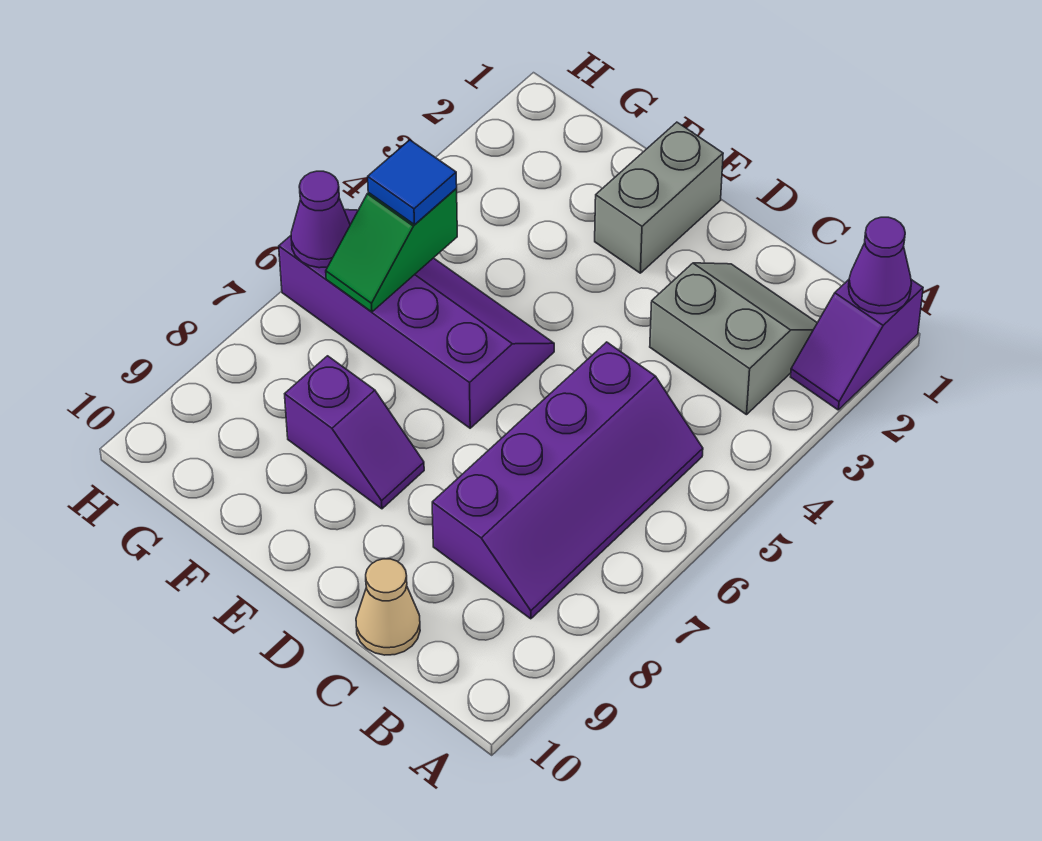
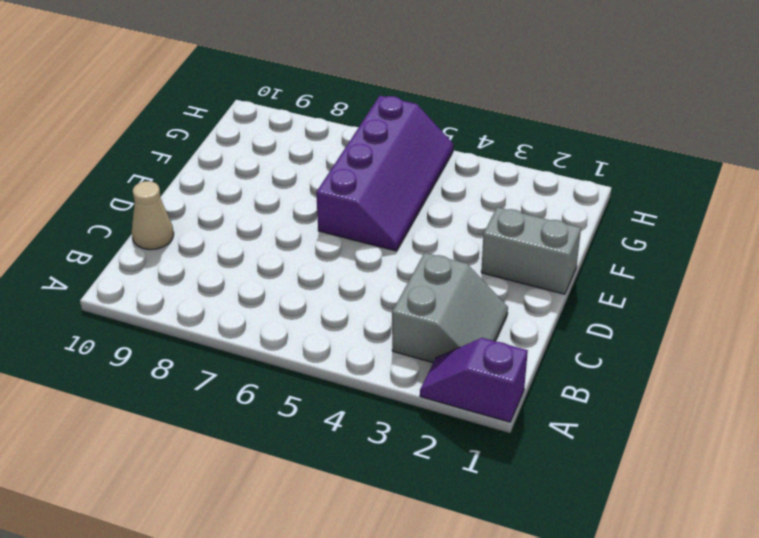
none -> purple slope B5:C8 level 1 top C
none -> purple slope E8:F8 level 1 top F

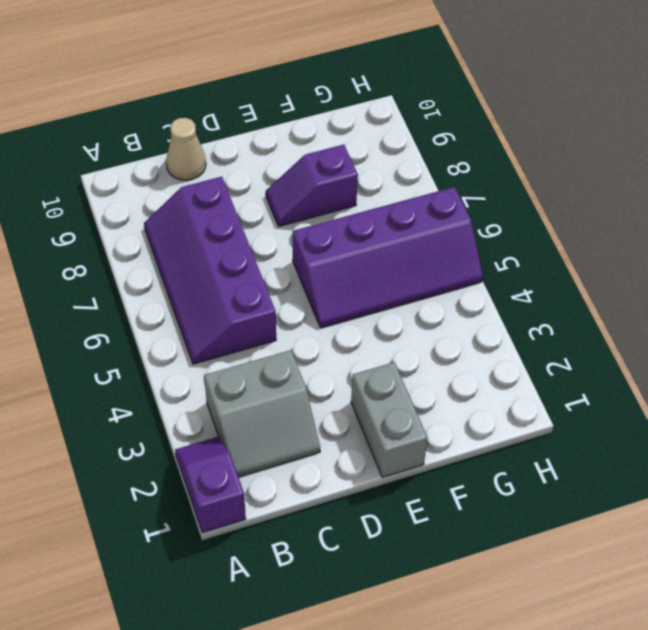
none -> purple cone A1 level 2
none -> green slope G5:G6 level 2 top 5

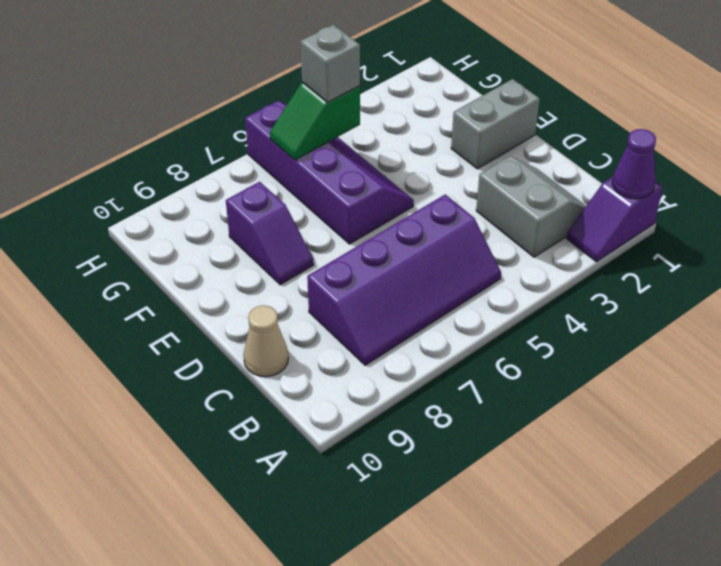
grey brick G5 level 3 -> blue tile G5 level 3
none -> purple cone H6 level 2

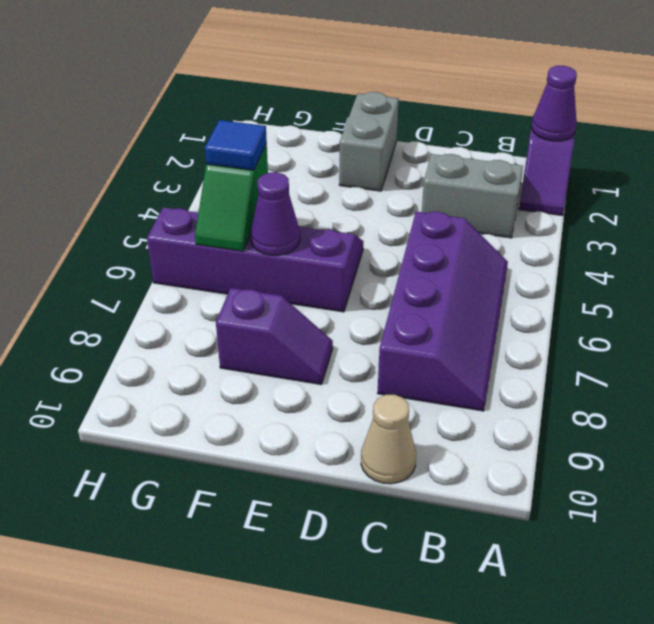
purple cone F6 level 2 -> purple cone H6 level 2

